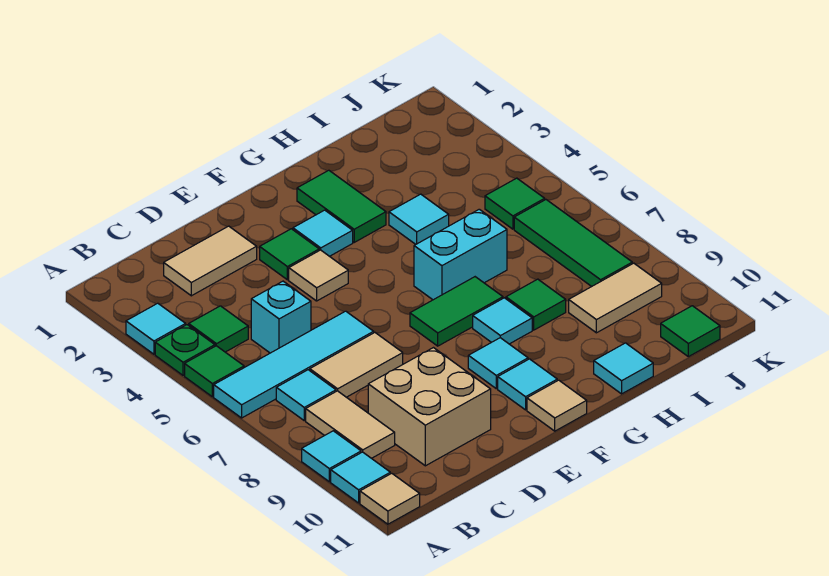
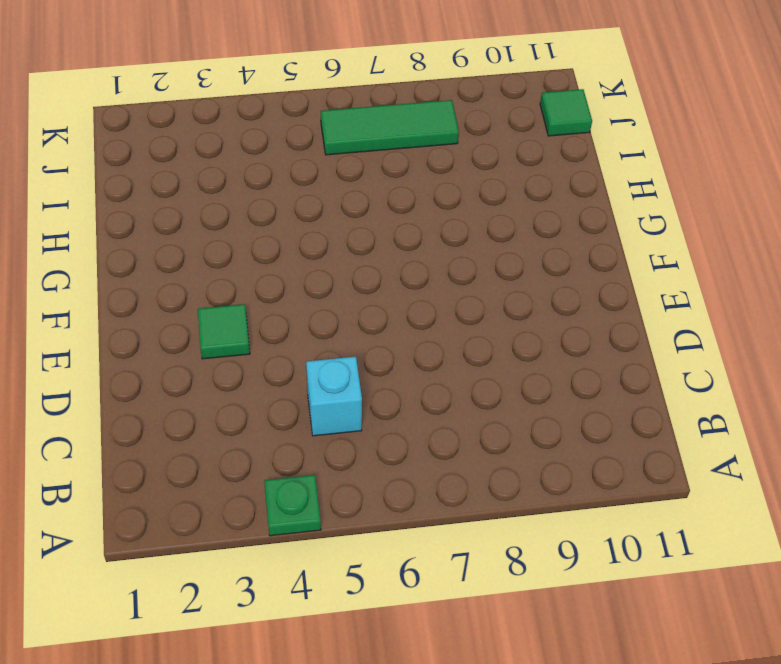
none -> cyan tile A3 level 1
none -> green tile A5 level 1
none -> cyan tile A6:D6 level 1
none -> cyan tile A9 level 1

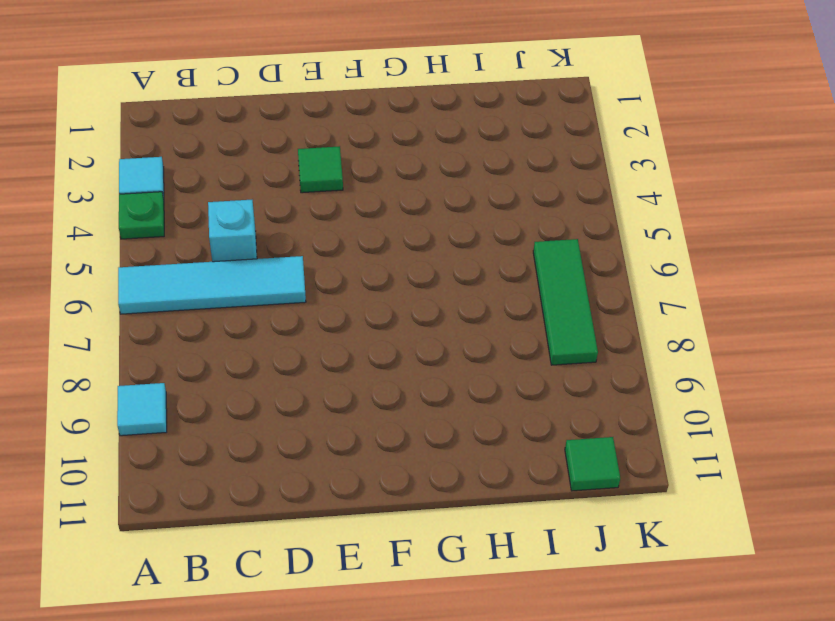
none -> green tile A5 level 1
none -> cyan tile A10 level 1
none -> tan tile A11 level 1
none -> green tile B4 level 1

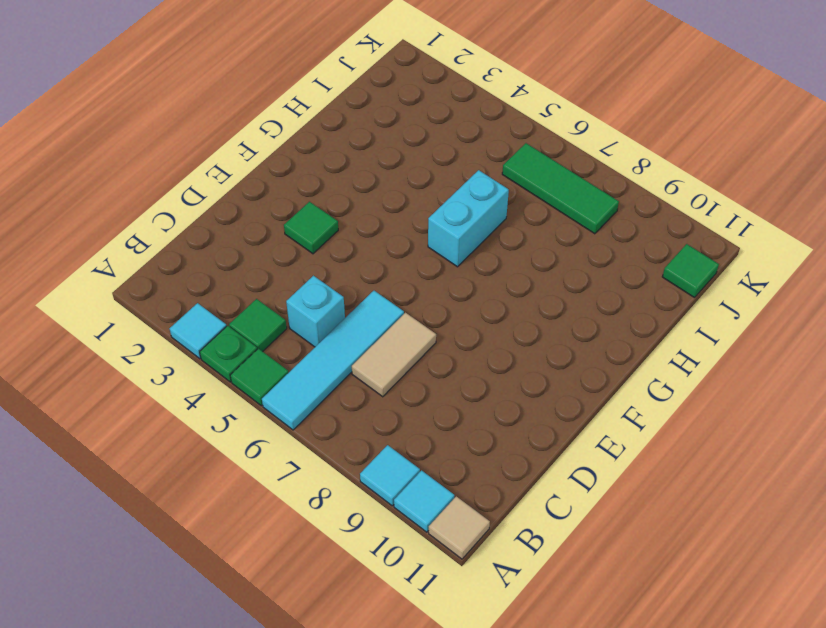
none -> cyan tile B7 level 1
none -> tan tile B8:B9 level 1
none -> tan tile C2:D2 level 1
none -> tan brick C9:D10 level 1

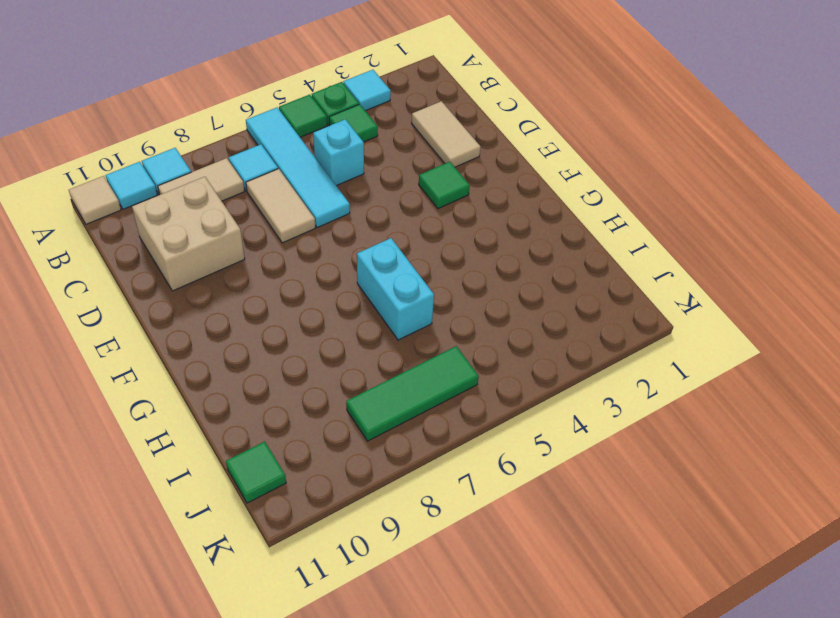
none -> tan tile E4 level 1
none -> cyan tile F3 level 1
none -> green tile F7:G7 level 1
none -> cyan tile F9 level 1

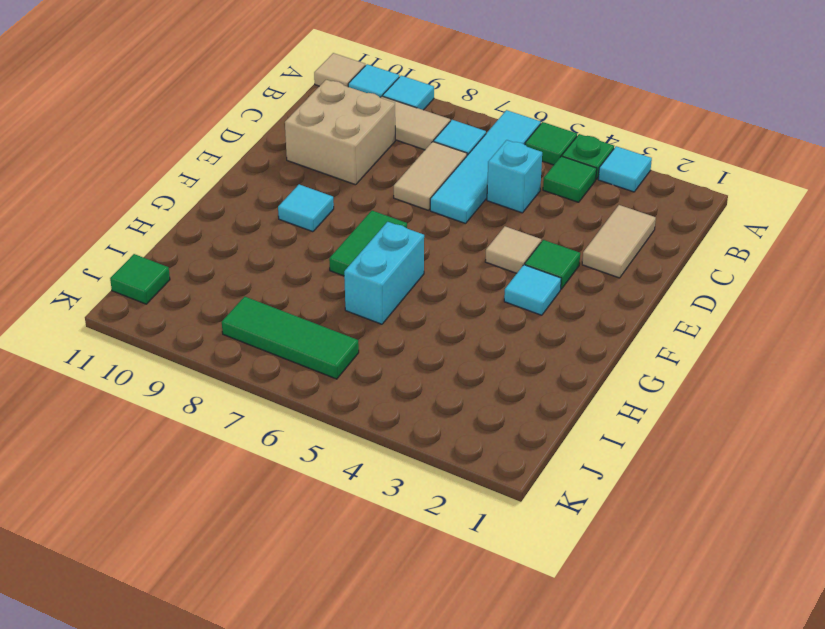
none -> cyan tile F10 level 1
none -> tan tile F11 level 1
none -> green tile G2:G3 level 1
none -> cyan tile G8 level 1

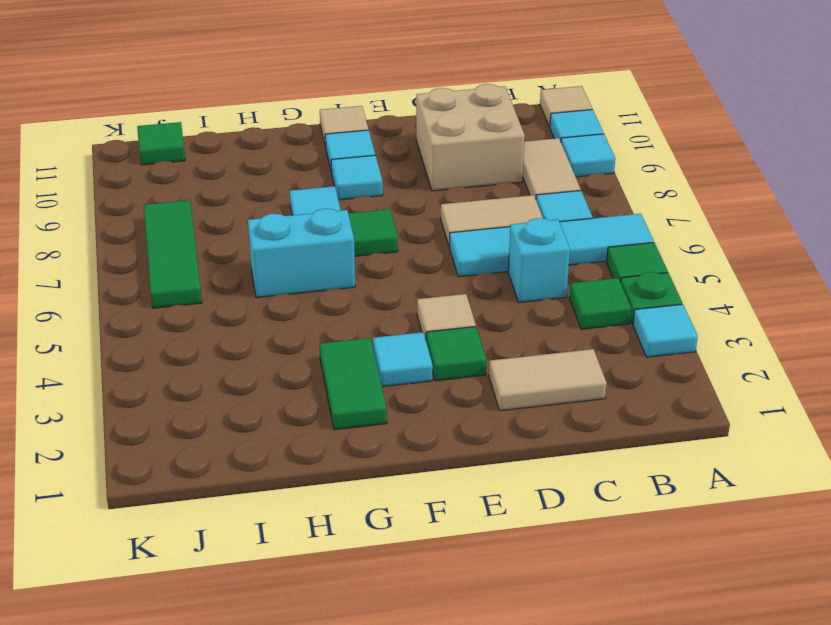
none -> cyan tile H4 level 1
none -> green tile H8 level 1
none -> cyan tile H11 level 1
none -> tan tile I9:J9 level 1

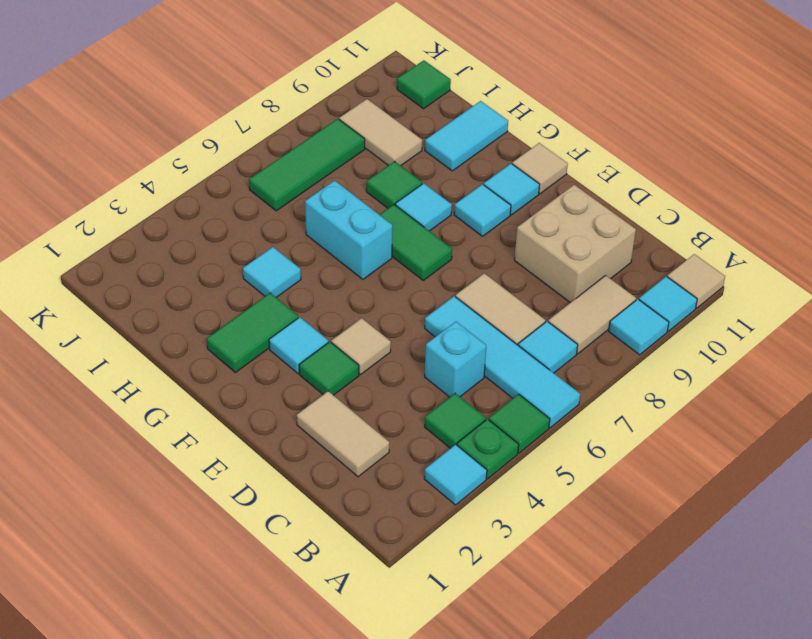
cyan tile H10:H11 level 1 -> cyan tile H11 level 1
none -> green tile J5 level 1

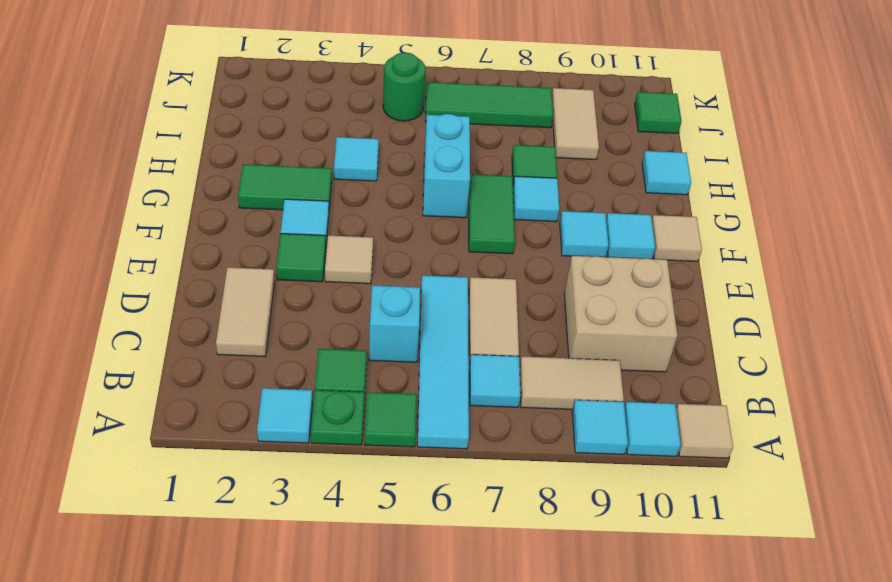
green round brick J5 level 1 -> green tile J5 level 1

